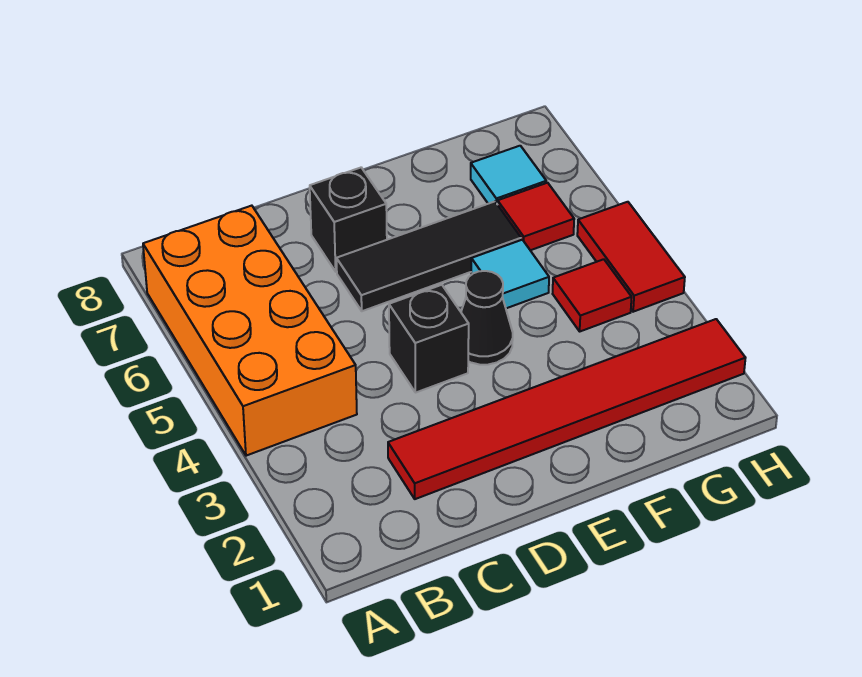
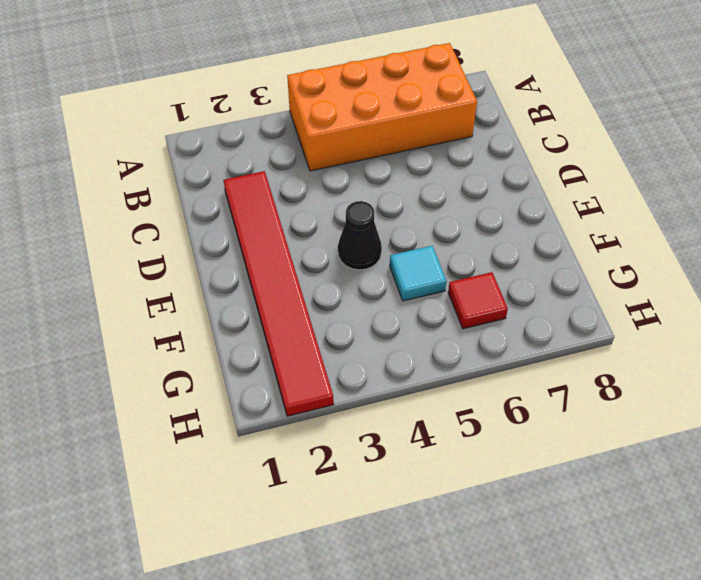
none -> black brick D4 level 1
none -> black tile D6:F6 level 1

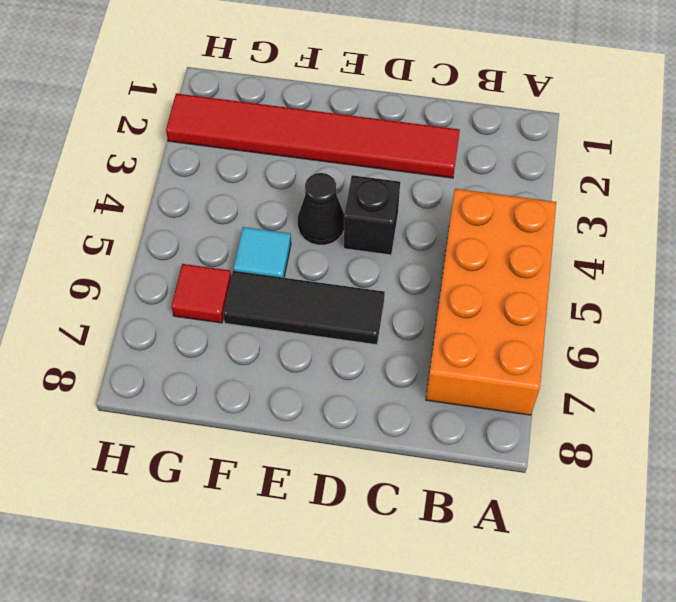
none -> black brick D7 level 1
none -> red tile G4 level 1

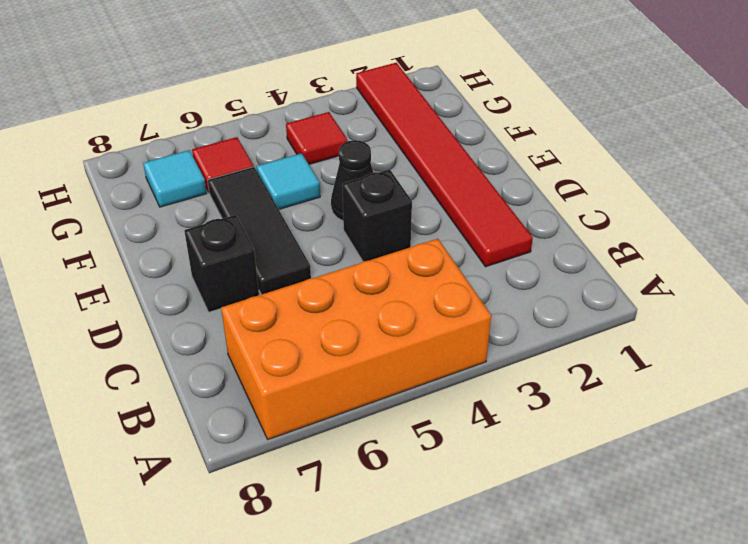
none -> red tile H4:H5 level 1

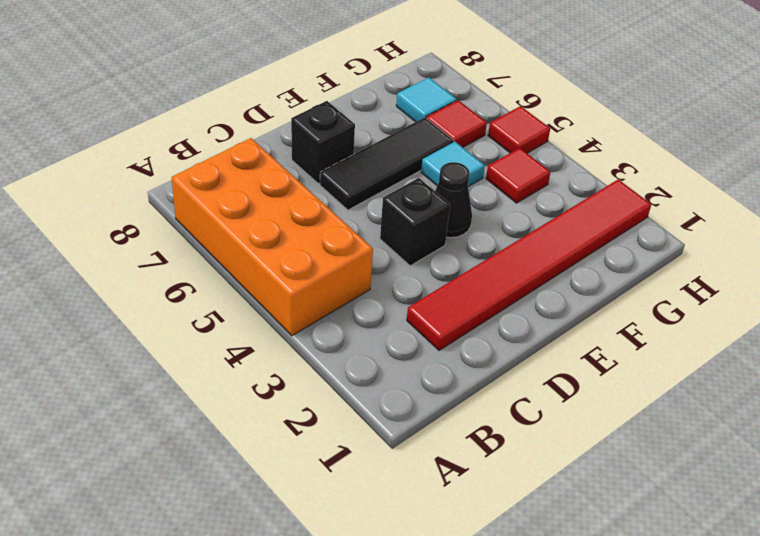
red tile H5 level 1 -> red tile H4:H5 level 1

